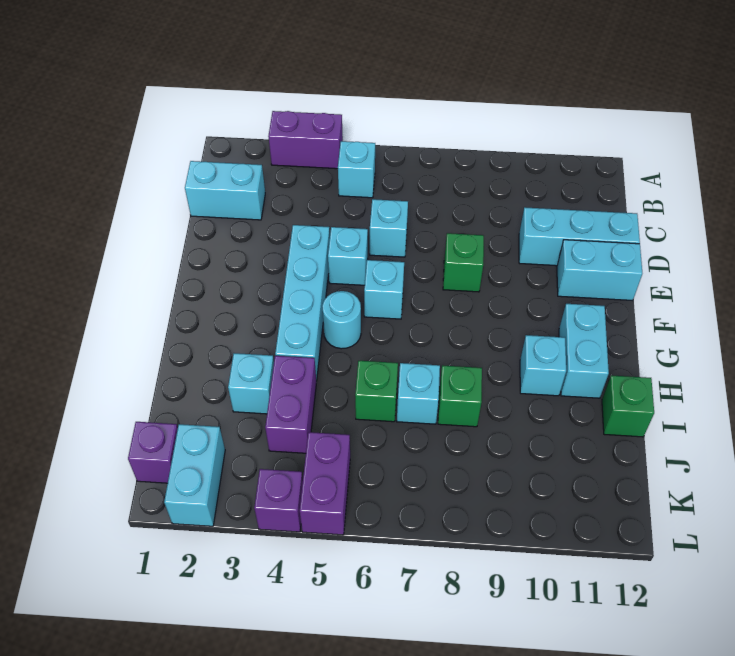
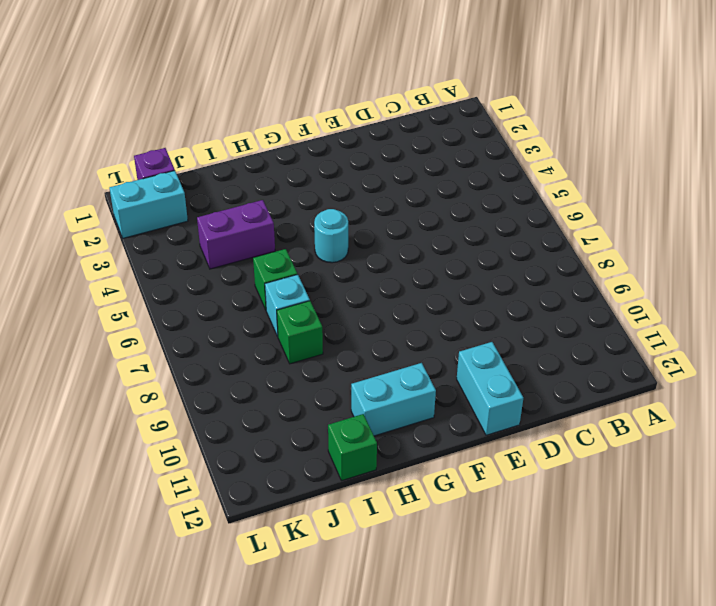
none -> purple brick A3:A4 level 1
none -> cyan brick B5 level 1
none -> cyan brick C1:C2 level 1

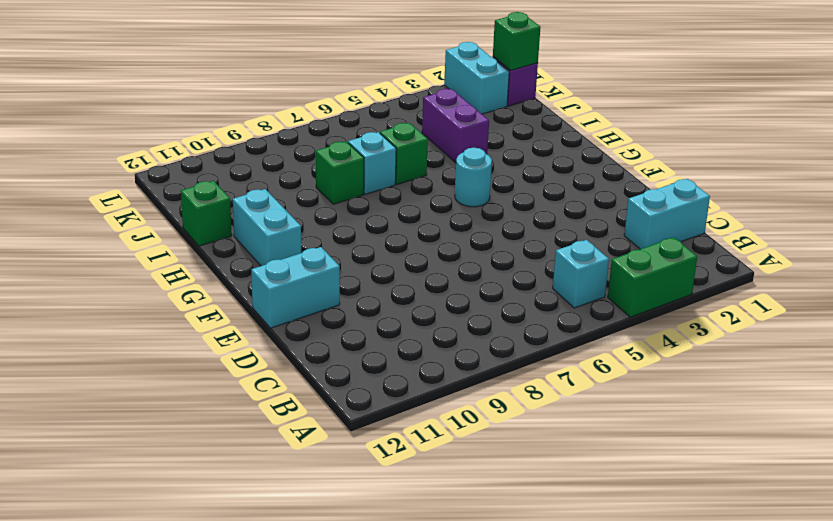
green brick A3:A4 level 1 -> purple brick A3:A4 level 1
green brick K1 level 2 -> green brick E8 level 1
none -> cyan brick D6 level 1
none -> cyan brick D10:D12 level 1
none -> cyan brick E4:H4 level 1

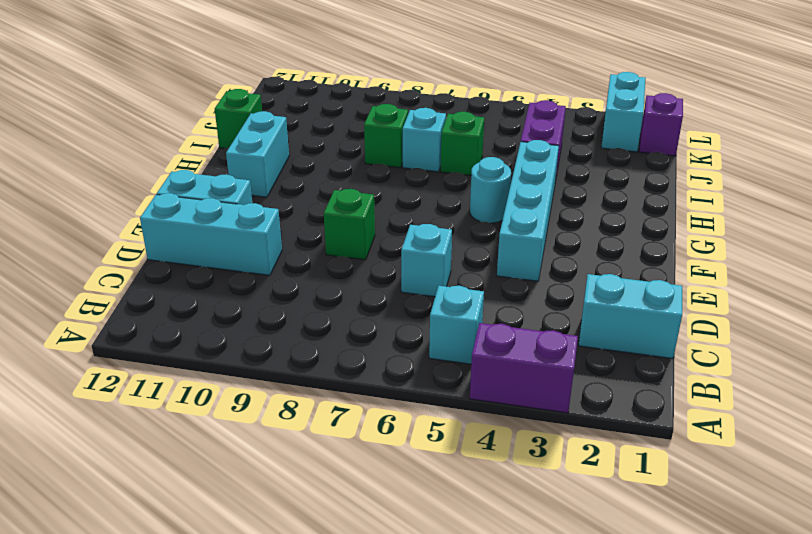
none -> cyan brick E5 level 1
none -> cyan brick F6 level 1
none -> cyan brick H10 level 1

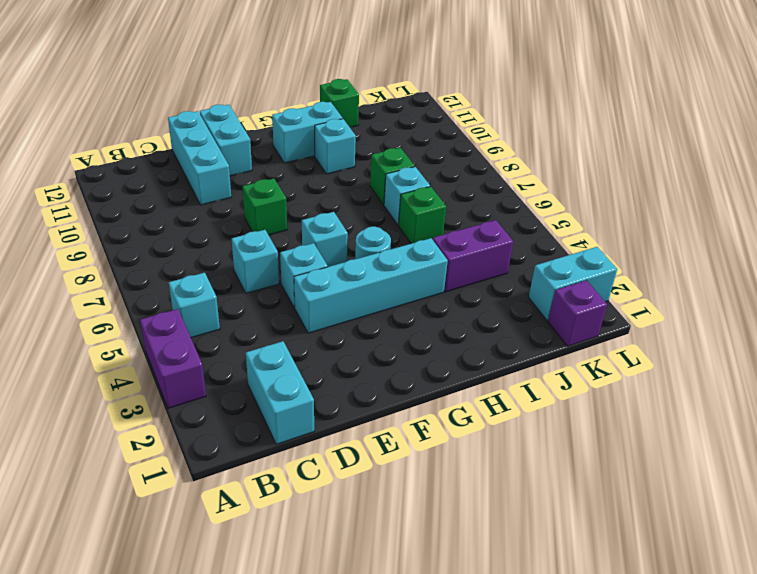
none -> cyan brick I3 level 1
none -> purple brick K5:L5 level 1
none -> purple brick L4 level 1

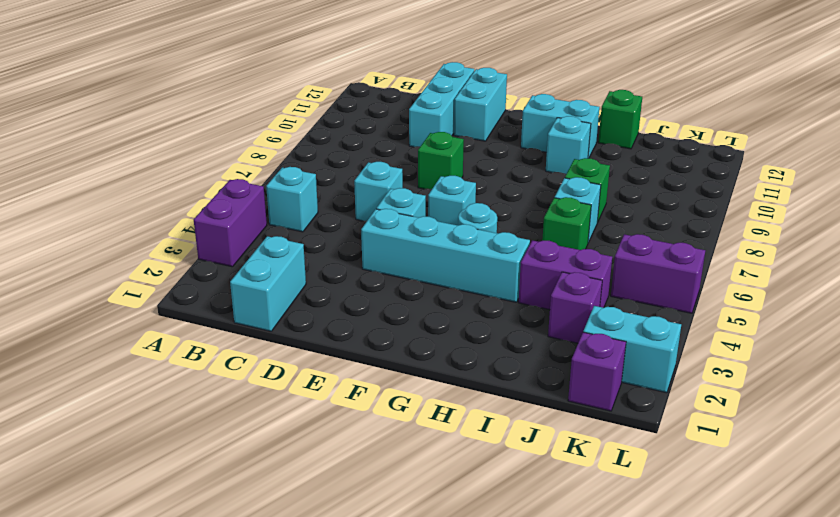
purple brick J3 level 1 -> purple brick L4 level 1
none -> cyan brick I3 level 1

